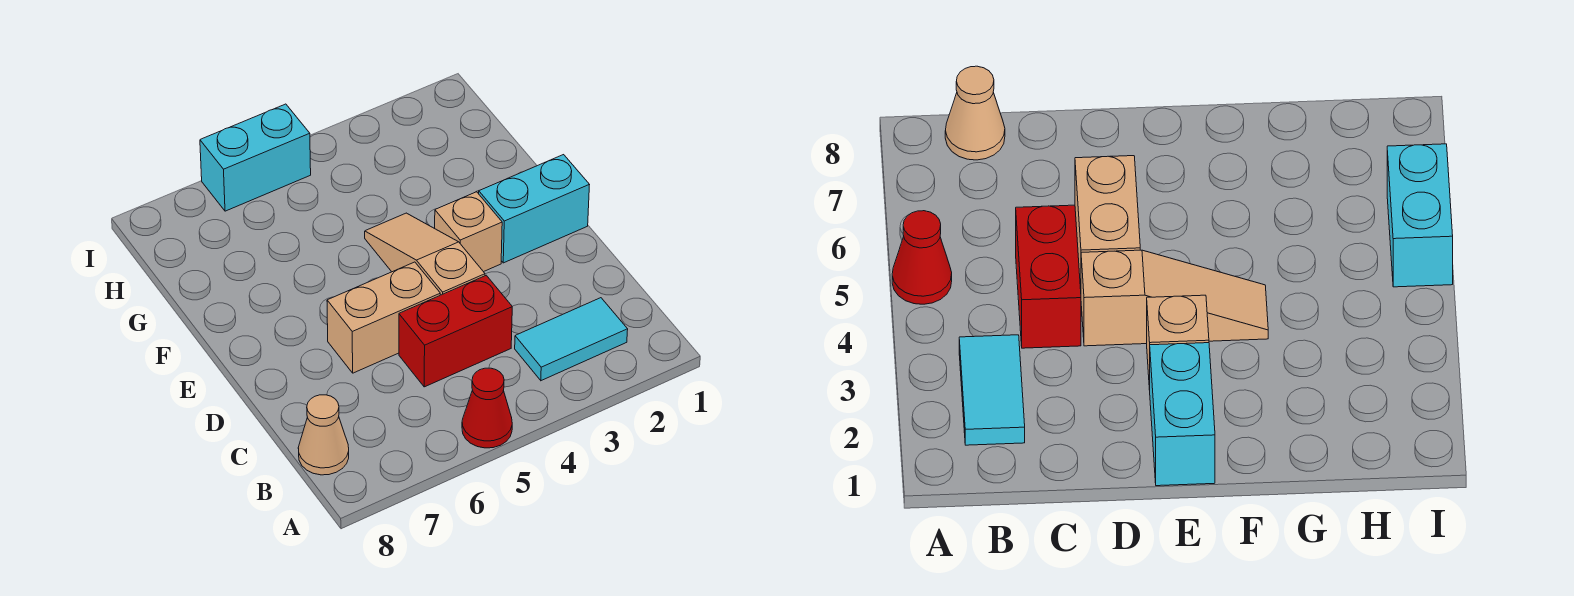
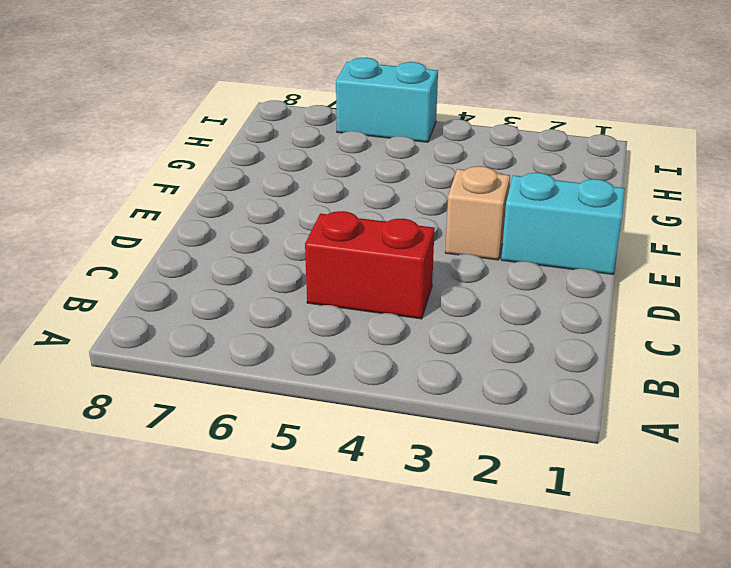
none -> red cone A5 level 1
none -> cyan tile B2:B3 level 1

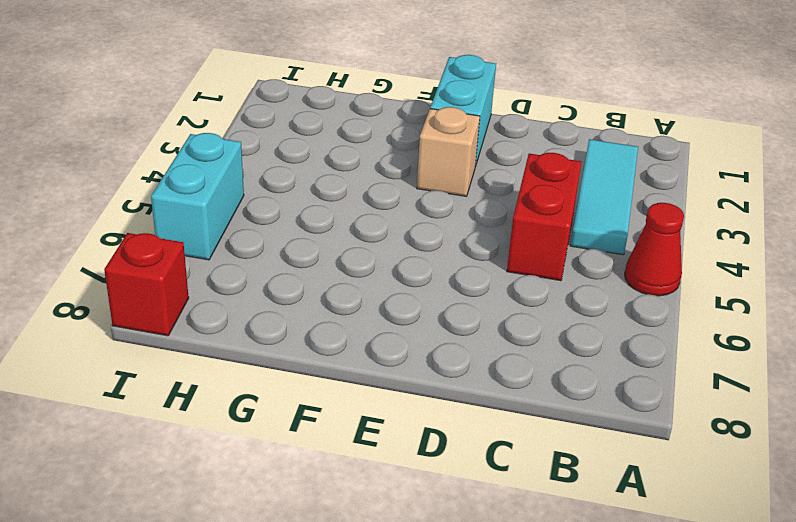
cyan tile B2:B4 level 1 -> cyan tile B2:B3 level 1
red brick I8 level 1 -> none
none -> tan cone B8 level 1
none -> tan slope D4:F4 level 1 top D

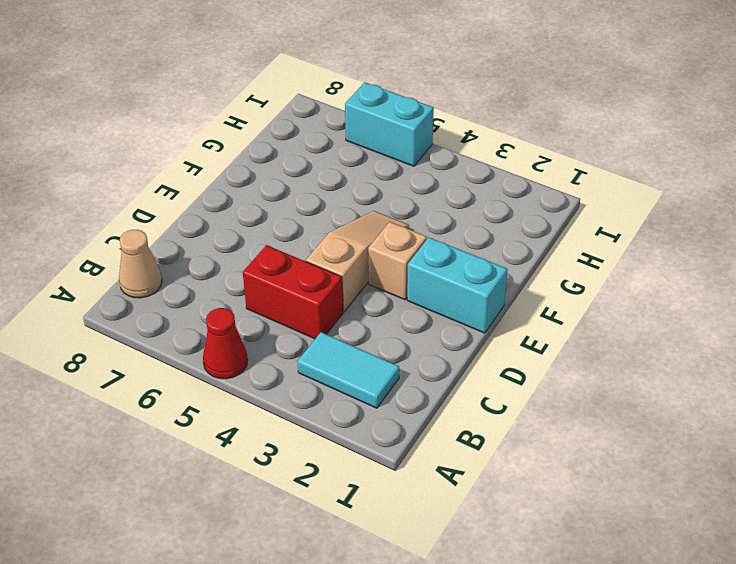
none -> tan brick D5:D6 level 1

